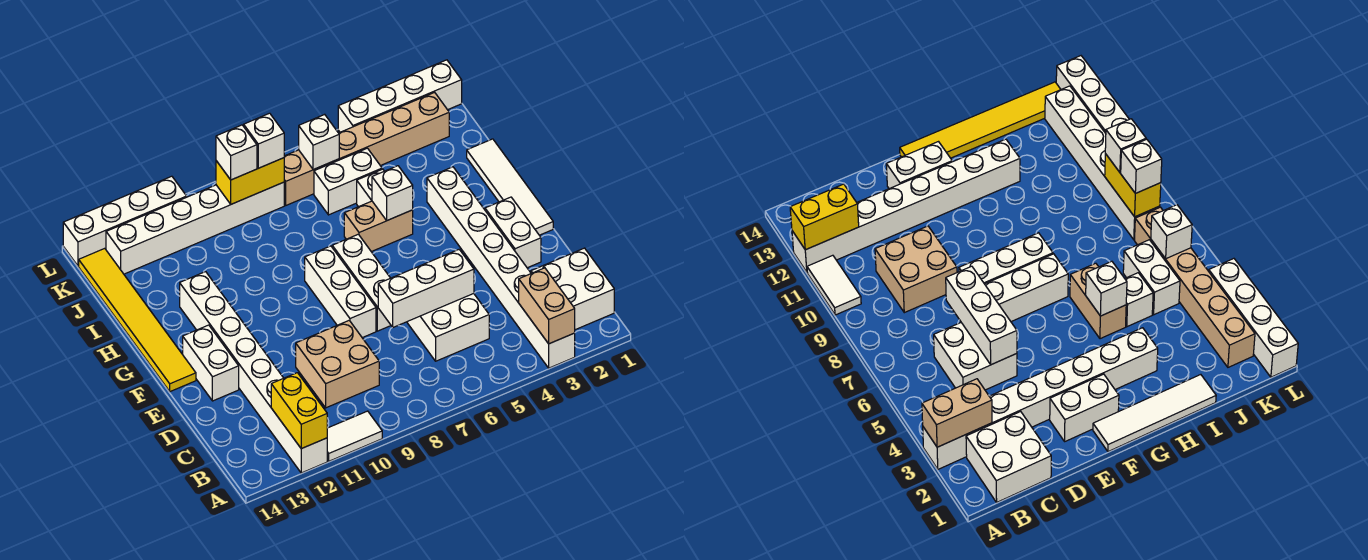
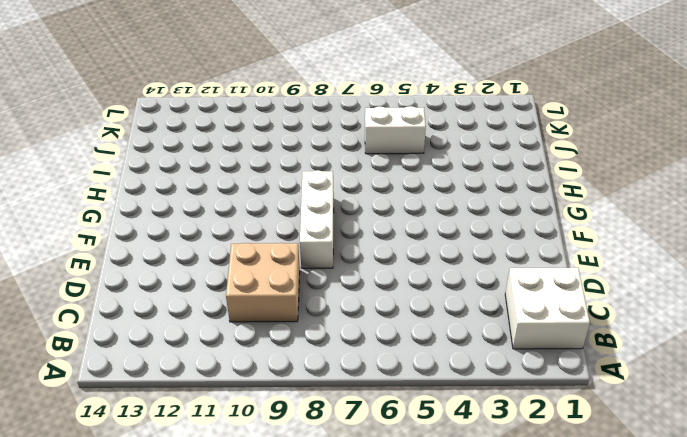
none -> white brick A3:H3 level 1
none -> white tile A10:A11 level 1
none -> white brick A12:H12 level 1

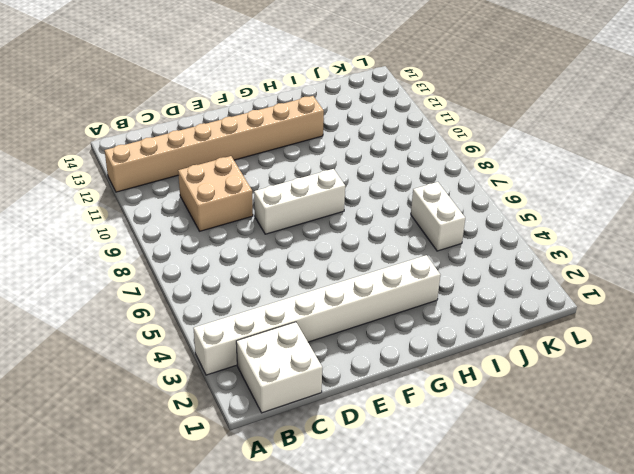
tan brick A12:H12 level 1 -> white brick A12:H12 level 1
none -> white tile A10:A11 level 1
none -> white brick C5:D6 level 1
none -> white brick E2:F2 level 1

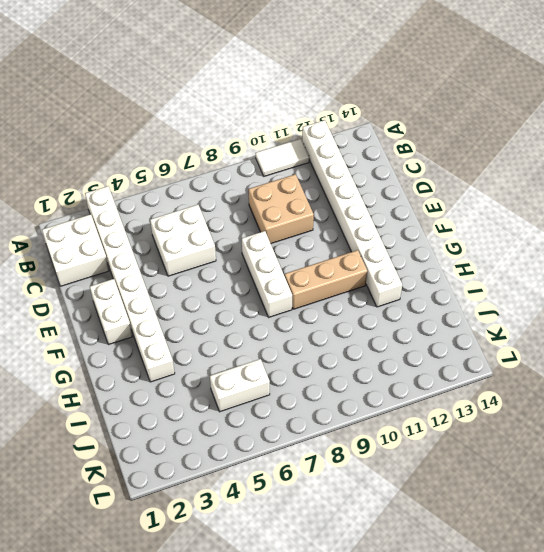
tan brick G9:G11 level 1 -> none
none -> white brick E7:G7 level 1
none -> white brick E13:F13 level 1
none -> white tile F1:I1 level 1

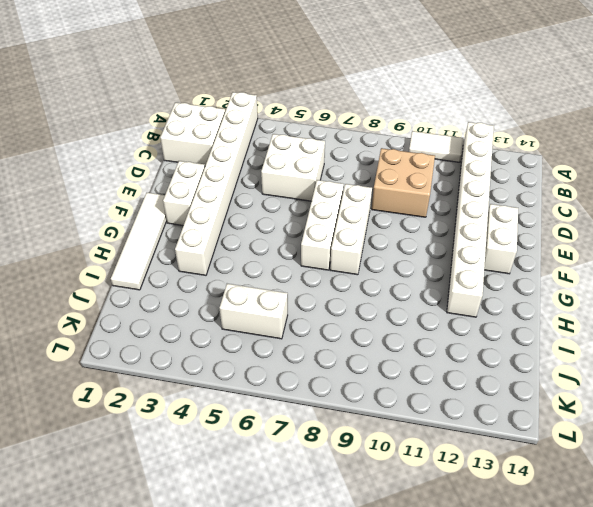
none -> yellow tile F14:K14 level 1
none -> tan brick H5:H6 level 1
none -> white brick I5 level 1

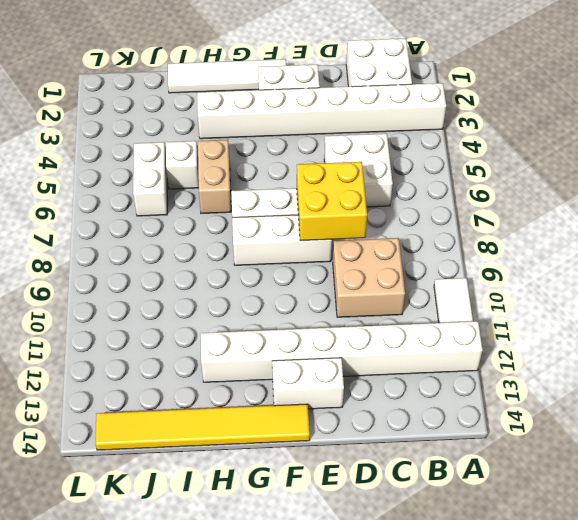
yellow brick D7:E8 level 2 -> white brick D5:D7 level 2
none -> tan brick K2:K7 level 1
none -> white brick K8:K13 level 1
none -> white brick L1:L4 level 1

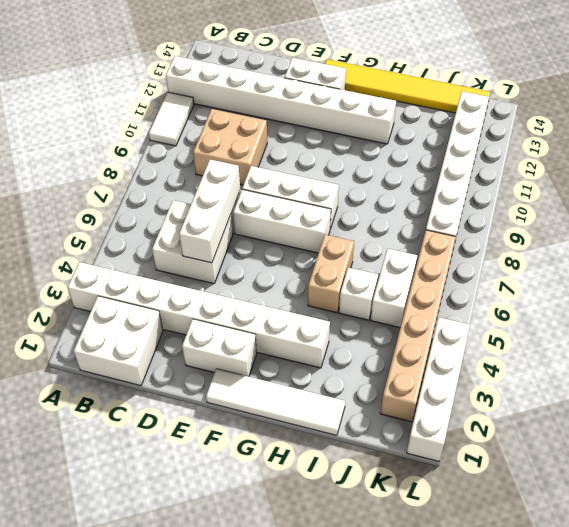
none -> white brick L11:L14 level 1
none -> tan brick A3:B3 level 2
none -> yellow brick A12:B12 level 2

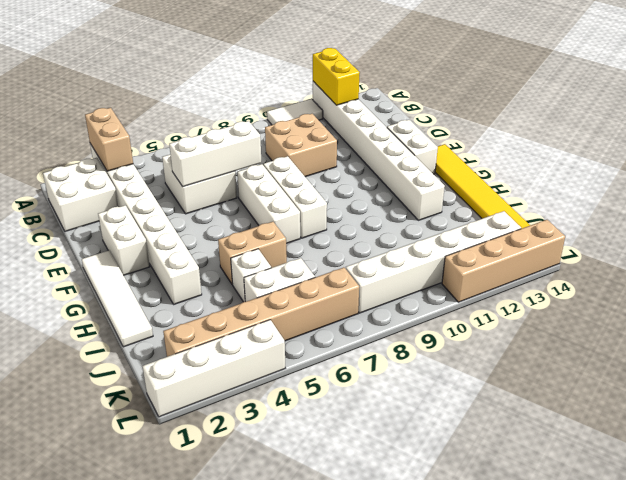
tan brick L11:L14 level 1 -> white brick L11:L14 level 1
none -> white brick H5 level 2
none -> white brick K6 level 2
none -> yellow brick K8:K9 level 2

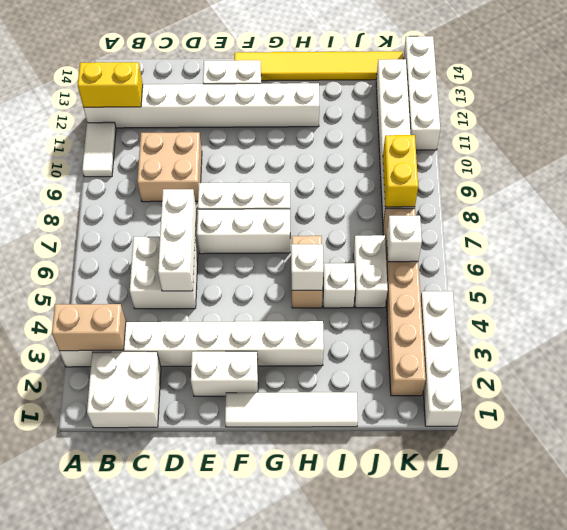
none -> white brick K8 level 3
none -> white brick K9 level 3

